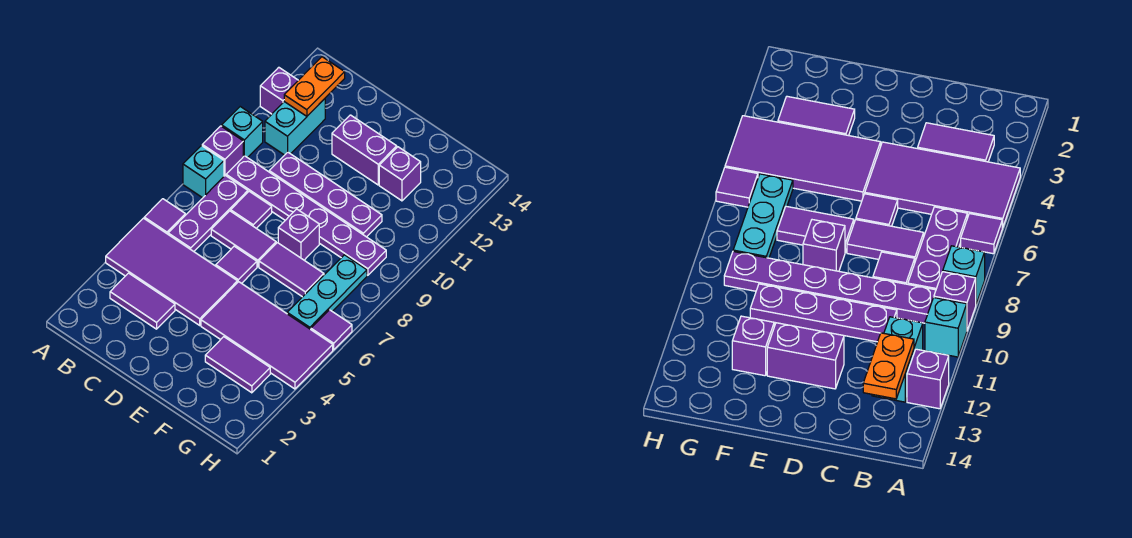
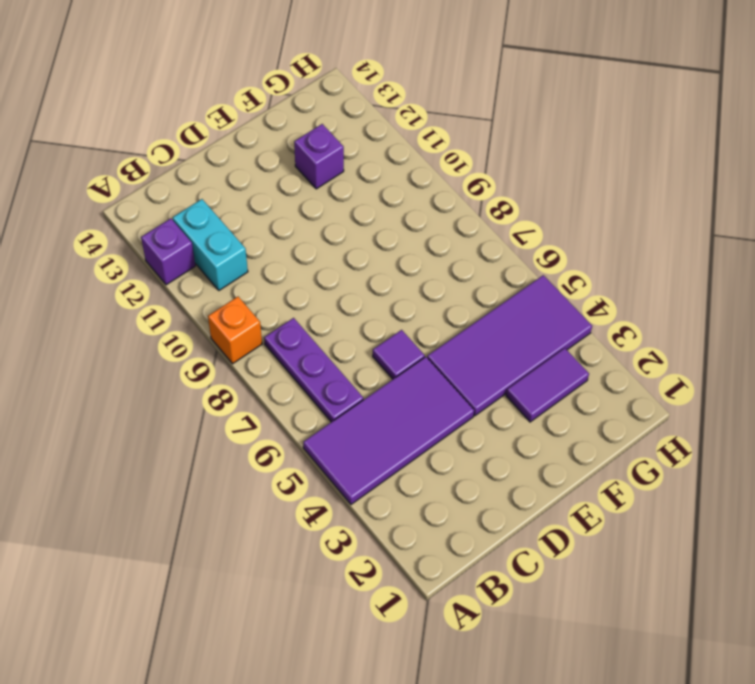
orange brick A9 level 1 -> purple brick A9 level 1
none -> purple tile A6 level 1
none -> cyan brick A8 level 1
none -> cyan brick A10 level 1

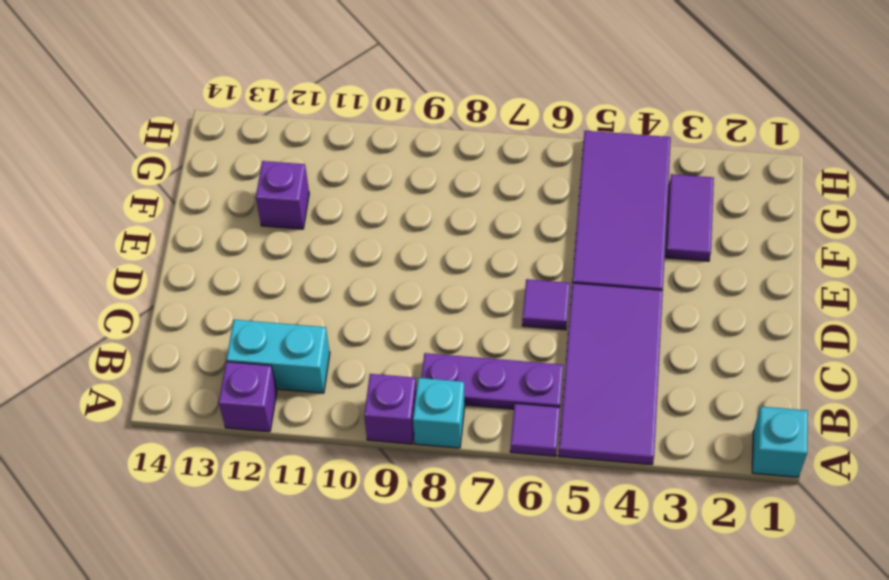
cyan brick A1 level 1 -> cyan brick A10 level 1
none -> purple tile B3:C3 level 1
none -> purple plate B9:G9 level 1
none -> purple tile C7:D7 level 1

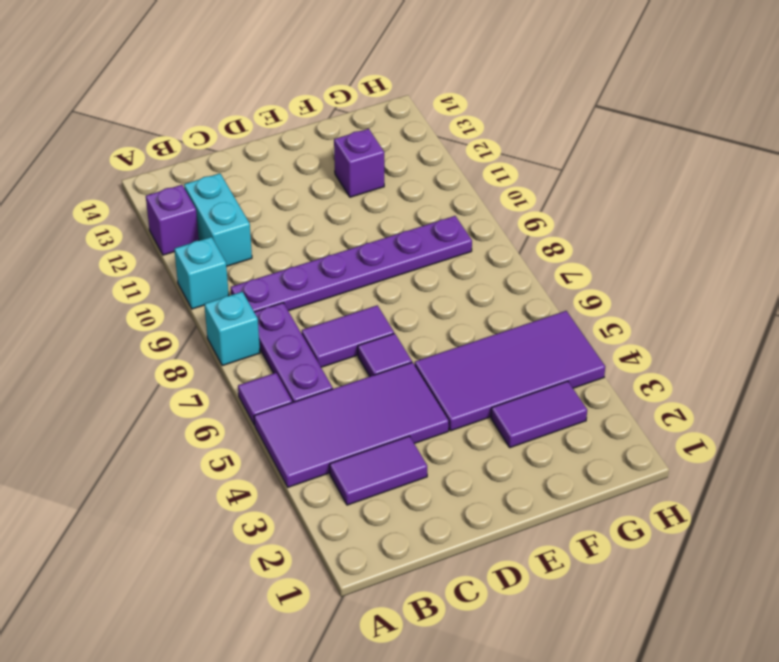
none -> purple brick A9 level 1
none -> purple tile C8 level 1
none -> purple plate C10:F10 level 1

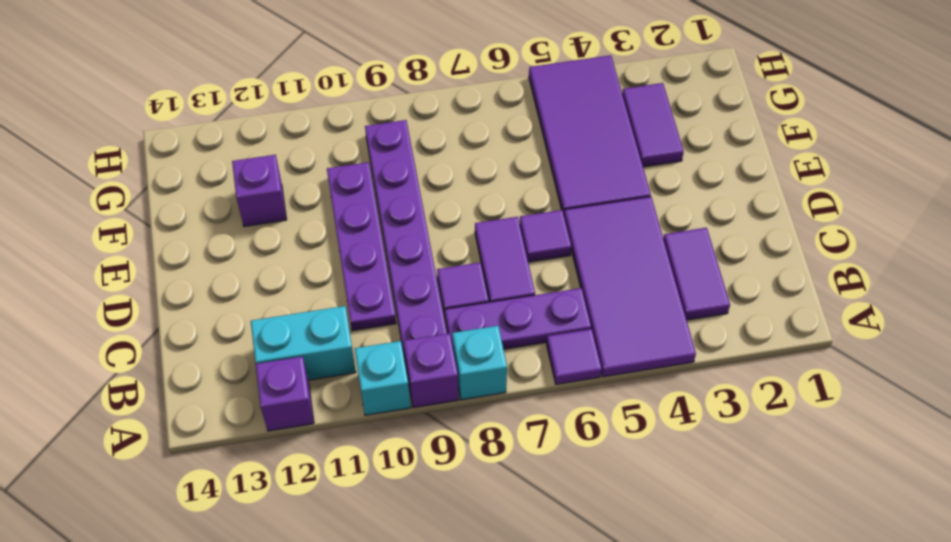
none -> purple brick D12:E12 level 1
none -> purple tile E7:F7 level 1
none -> purple brick E8 level 1

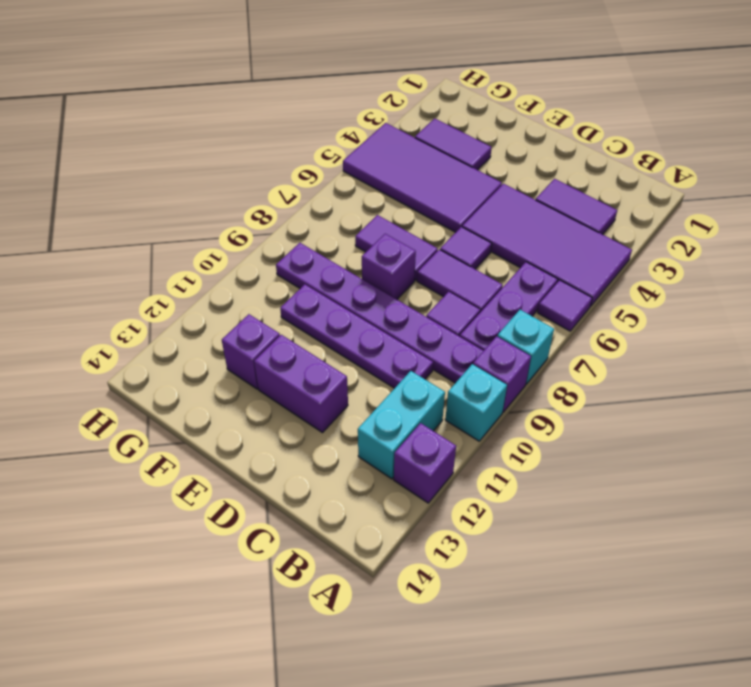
none -> cyan plate G6:G8 level 1
none -> purple tile H6 level 1
none -> orange plate B12:B13 level 2

